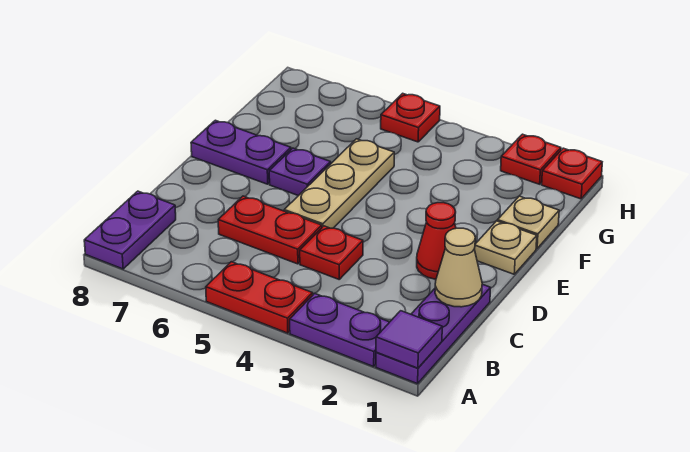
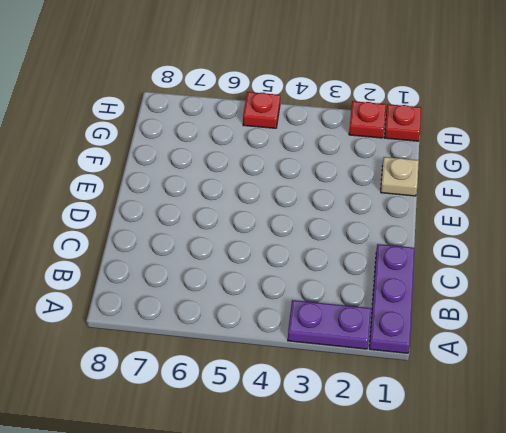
none -> red plate A4:A5 level 1
none -> purple plate A8:B8 level 1
none -> red plate C4 level 1

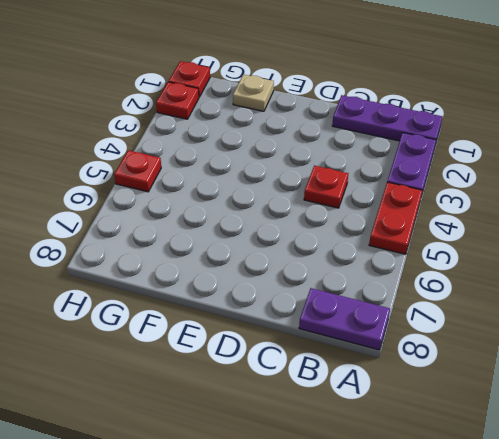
none -> red plate C5:C6 level 1
none -> red cone D2 level 1
none -> tan plate D5:F5 level 1

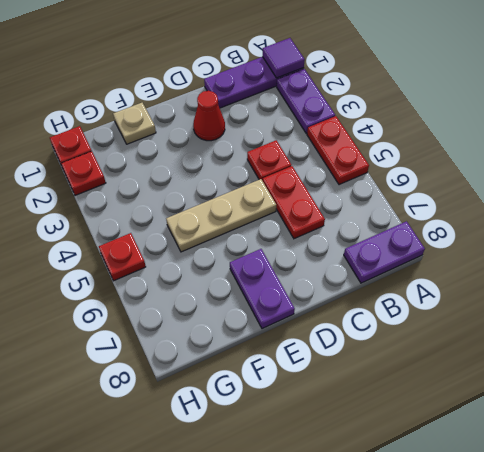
none -> tan plate E1 level 1
none -> purple plate E6 level 1
none -> tan cone C1 level 2

